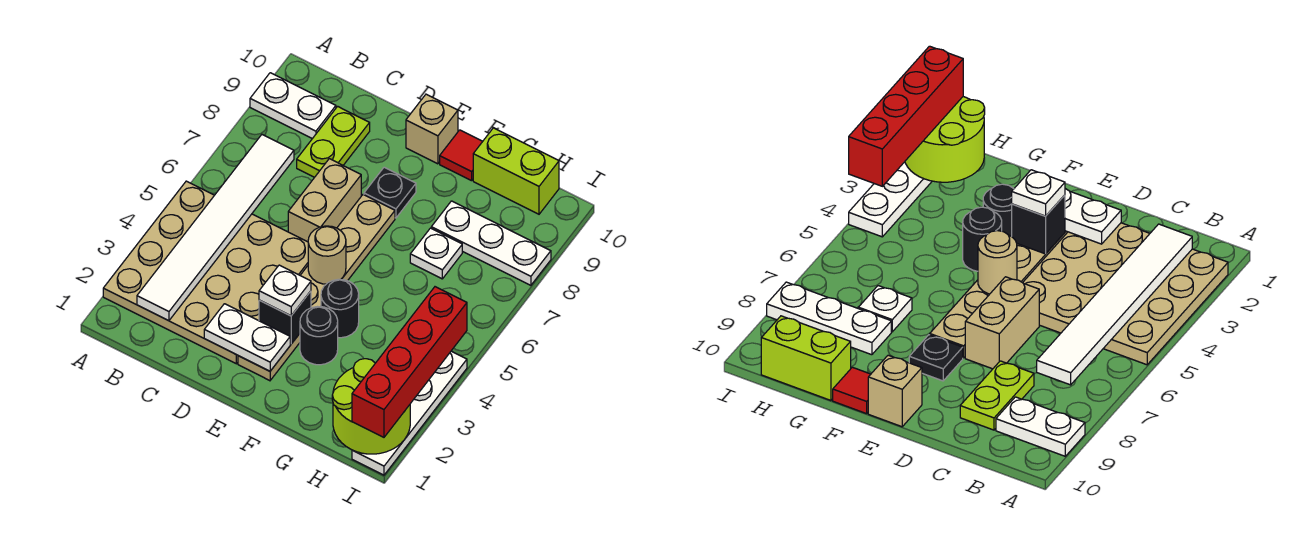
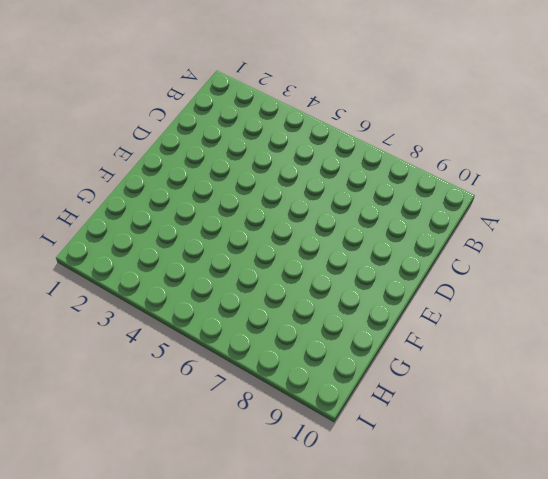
none -> tan plate A2:D5 level 1
none -> white plate A9:B9 level 1
none -> lime plate C8:C9 level 1

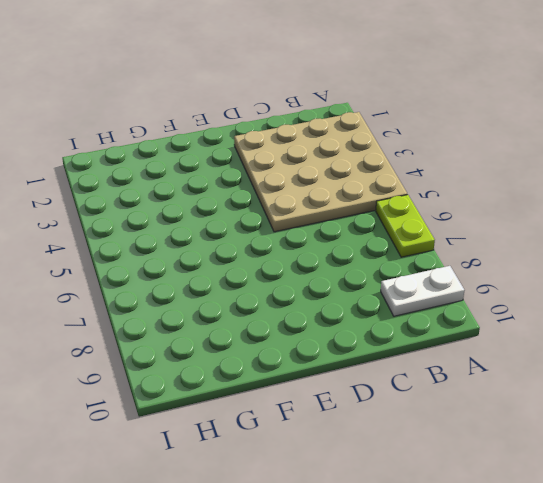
lime plate A6:A7 level 1 -> lime plate C8:C9 level 1
none -> tan brick D6:D7 level 1
none -> tan plate E2:E7 level 1
none -> black plate E8 level 1

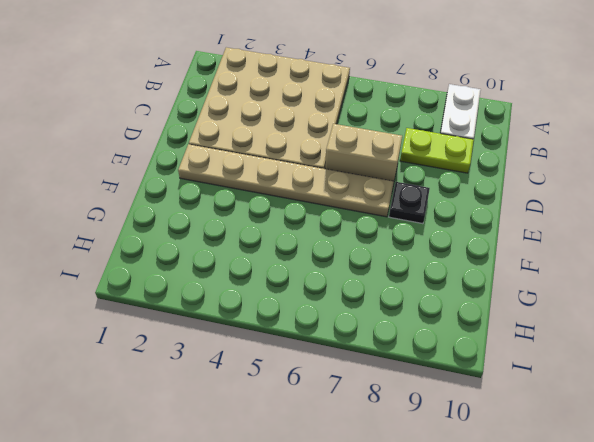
none -> tan brick E10 level 1
none -> black round brick F3 level 1
none -> black round brick F4 level 1

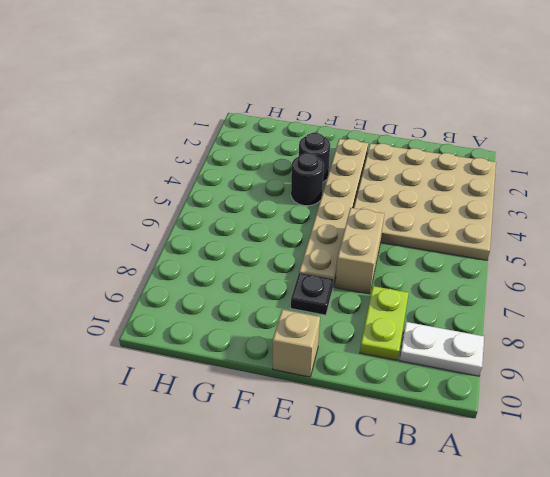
none -> red tile F10 level 1
none -> white plate G7 level 1
none -> white plate G8:I8 level 1

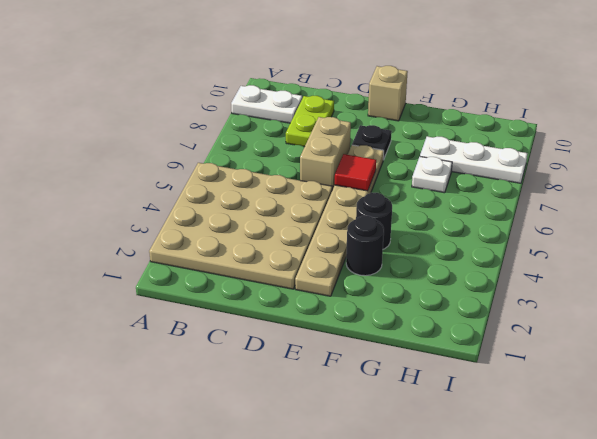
red tile E6 level 2 -> red tile F10 level 1
none -> lime brick G10:H10 level 1
none -> white plate I1:I4 level 1
none -> white tile B2:B7 level 2

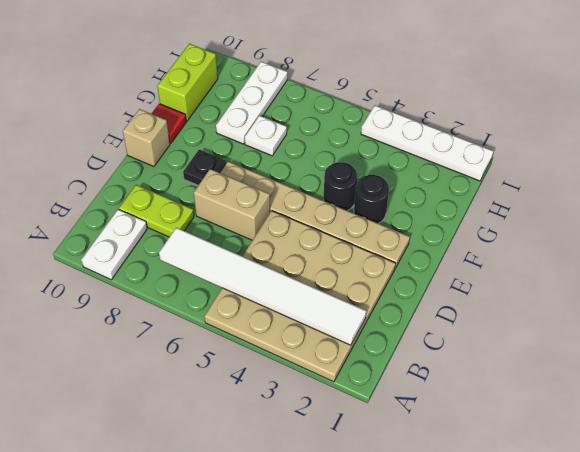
none -> white plate D2:E2 level 2
none -> black brick E3 level 2
none -> tan round brick E5 level 2

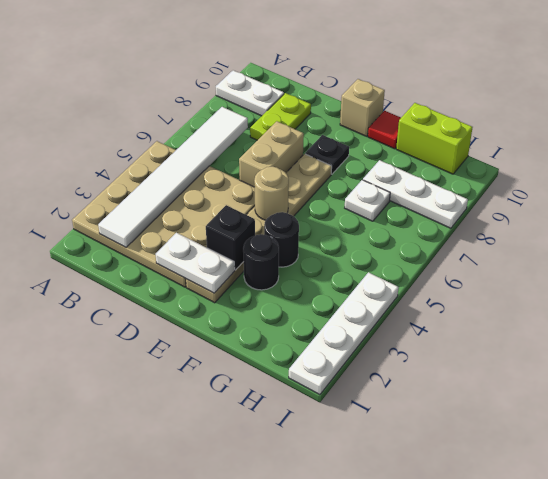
none -> lime round brick H1:I2 level 2
none -> white plate E3 level 3
none -> red brick I1:I4 level 3

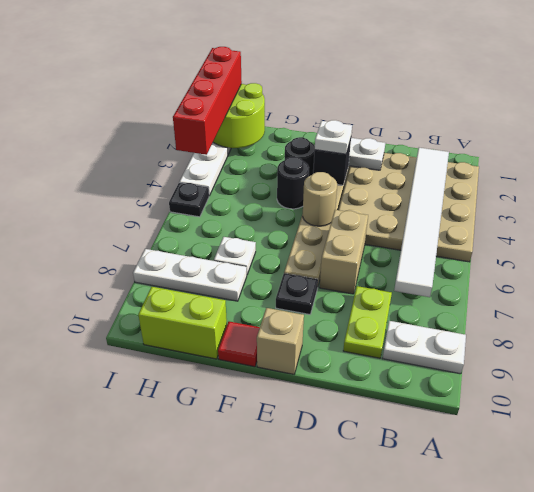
black plate I5 level 1 -> none

